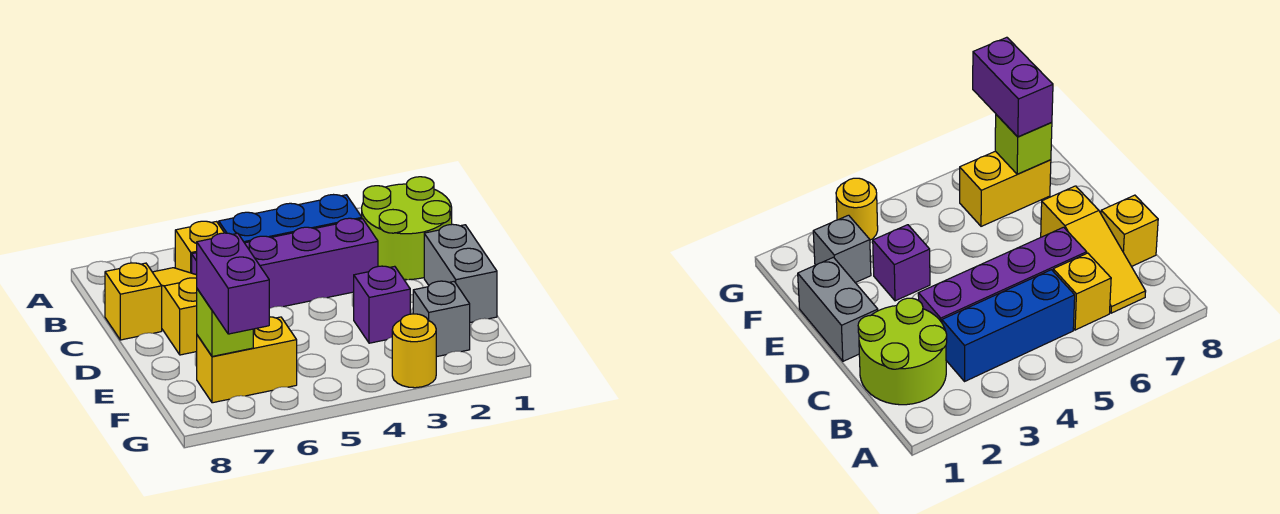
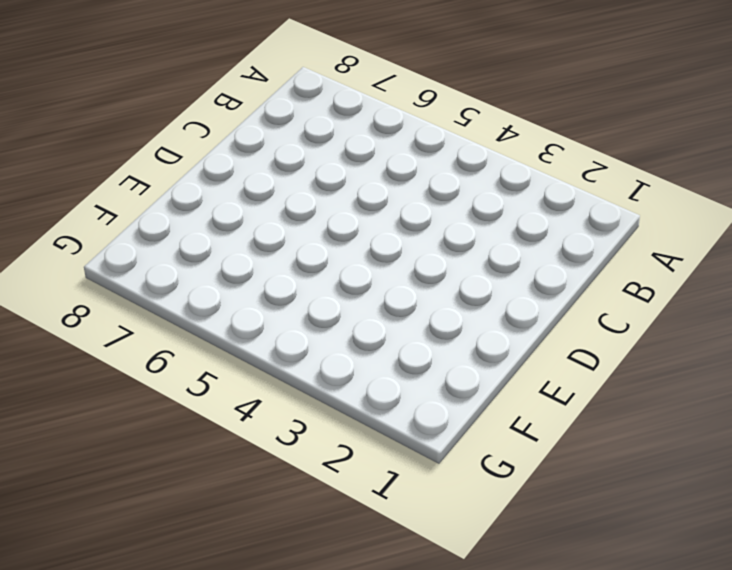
none -> lime round brick B1:C2 level 1
none -> blue brick B3:B5 level 1
none -> yellow brick B6 level 1

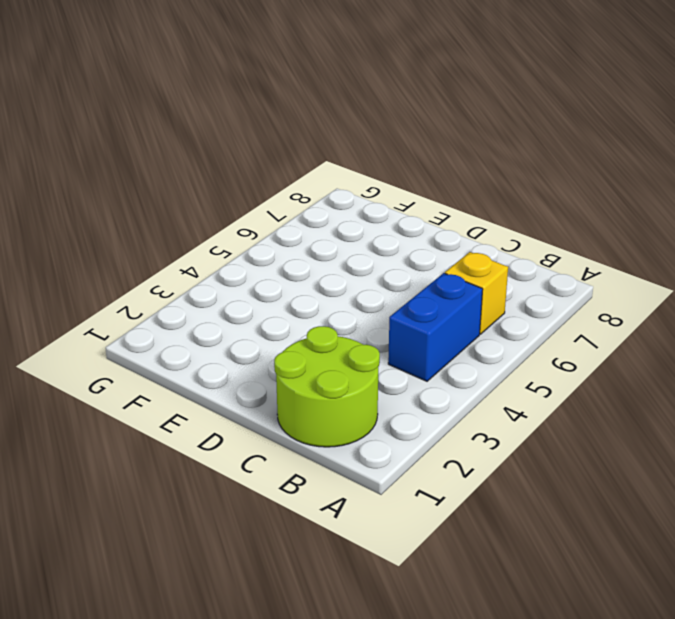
blue brick B4:B5 level 1 -> blue brick B3:B5 level 1
none -> yellow slope B7:D7 level 1 top D
none -> purple brick C3:C6 level 1
none -> yellow brick C8 level 1

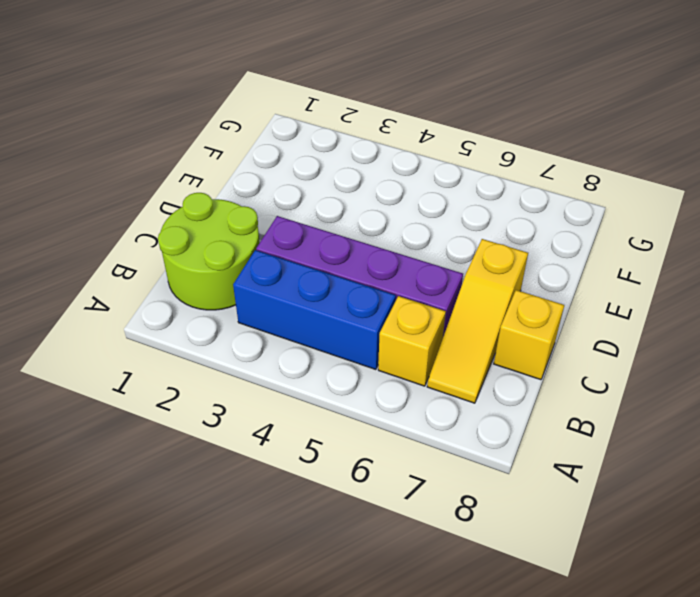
none -> grey brick D1:E1 level 1
none -> purple brick E3 level 1
none -> grey brick F2 level 1

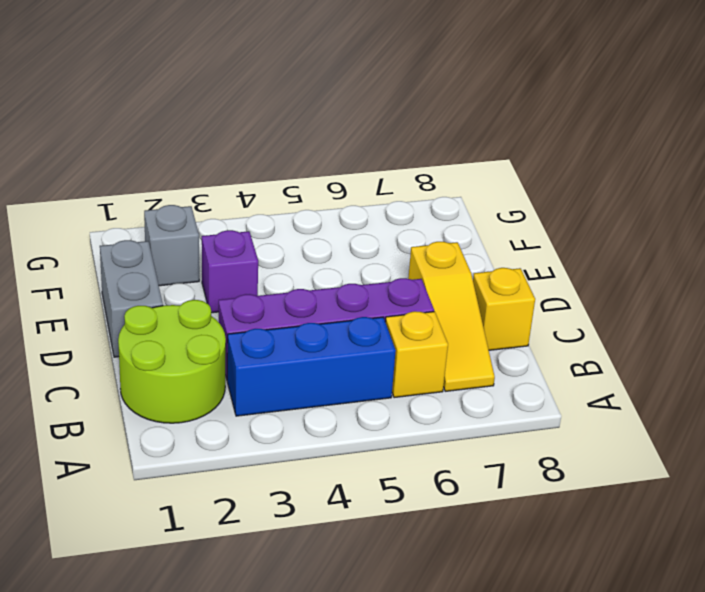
none -> yellow brick F6:F7 level 1
none -> yellow round brick G3 level 1
none -> lime brick F7 level 2

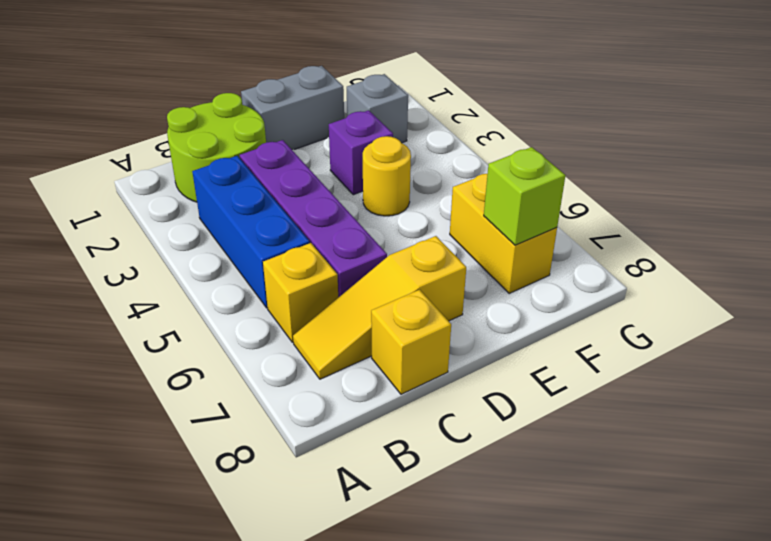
yellow round brick E4 level 1 -> yellow round brick G3 level 1
none -> purple brick F7:G7 level 3

